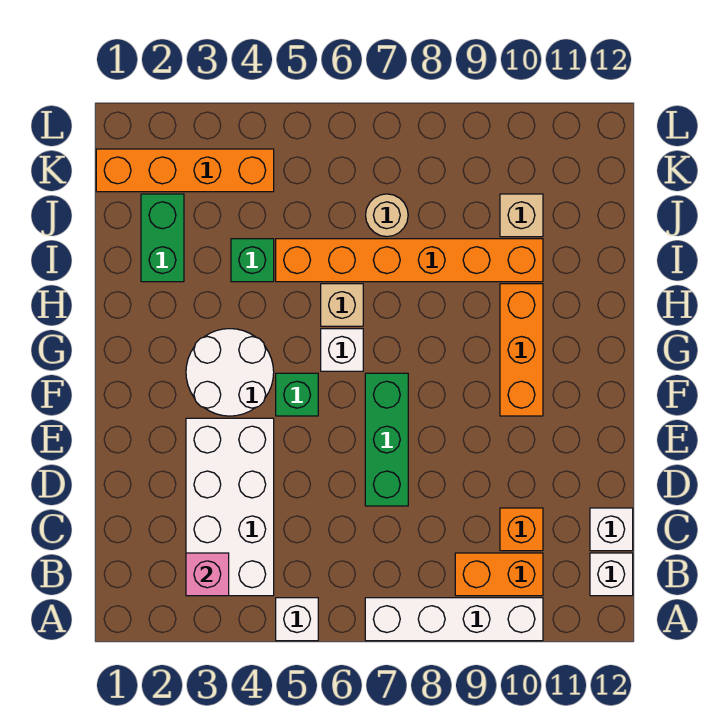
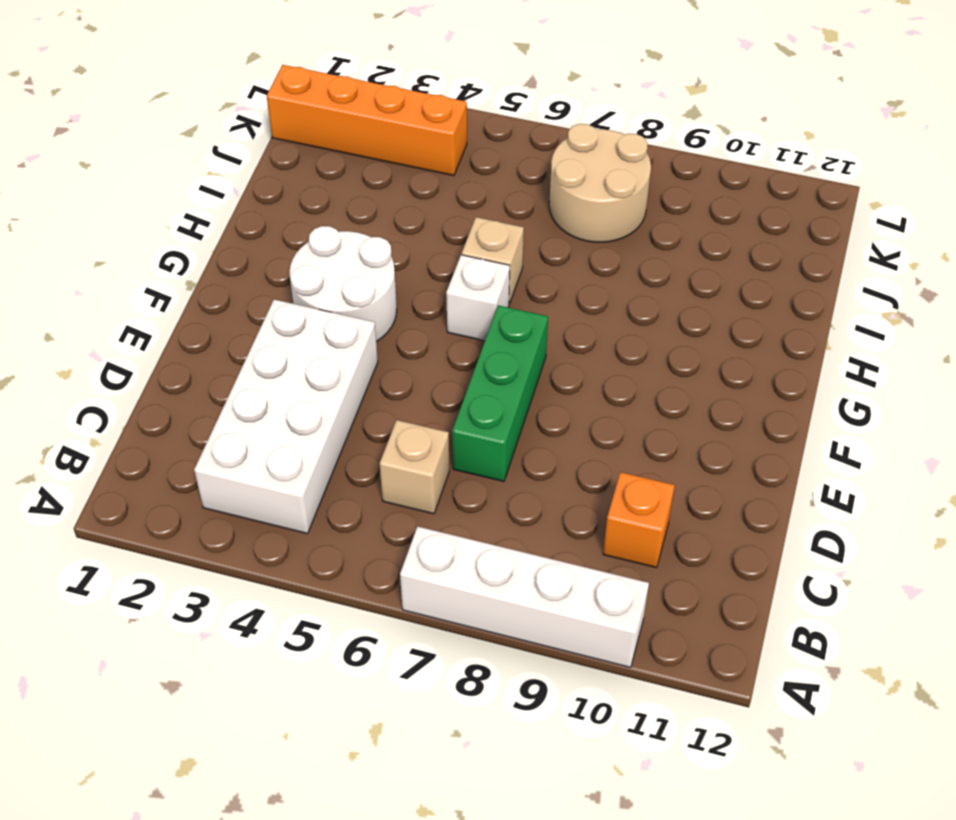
tan brick C6 level 1 -> tan brick J10 level 1
tan round brick J7:K8 level 1 -> tan round brick J7 level 1
none -> white brick A5 level 1
none -> orange brick B9:B10 level 1
none -> white brick B12 level 1

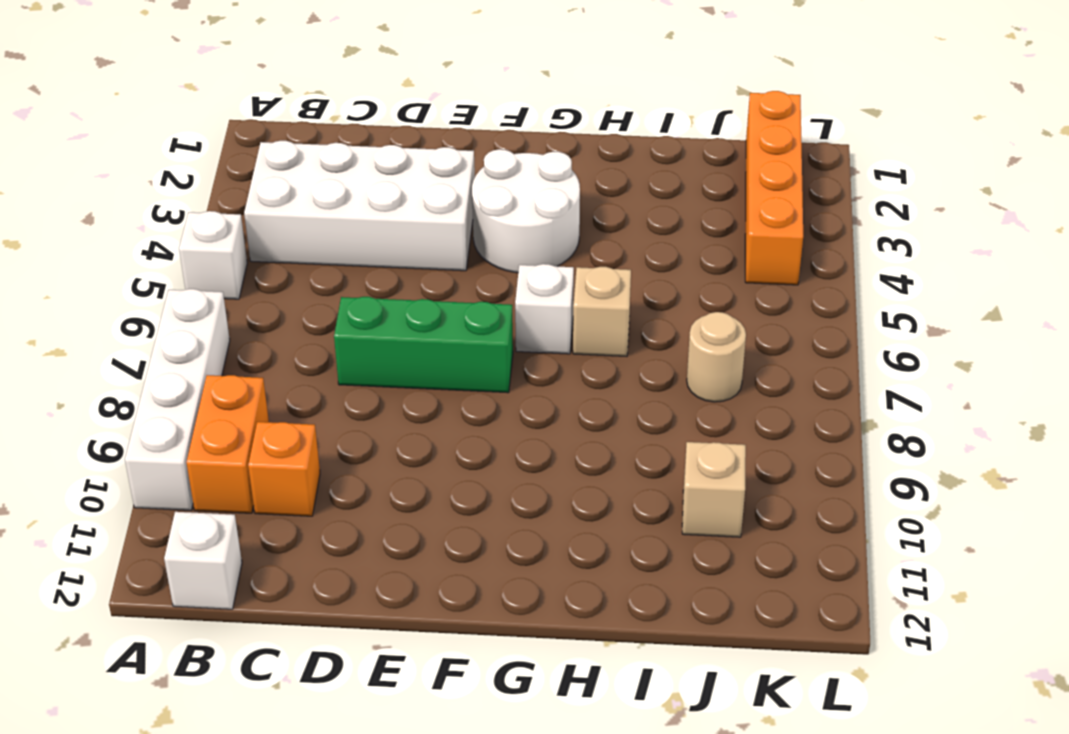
none -> white brick C12 level 1
none -> green brick F5 level 1
none -> orange brick F10:H10 level 1

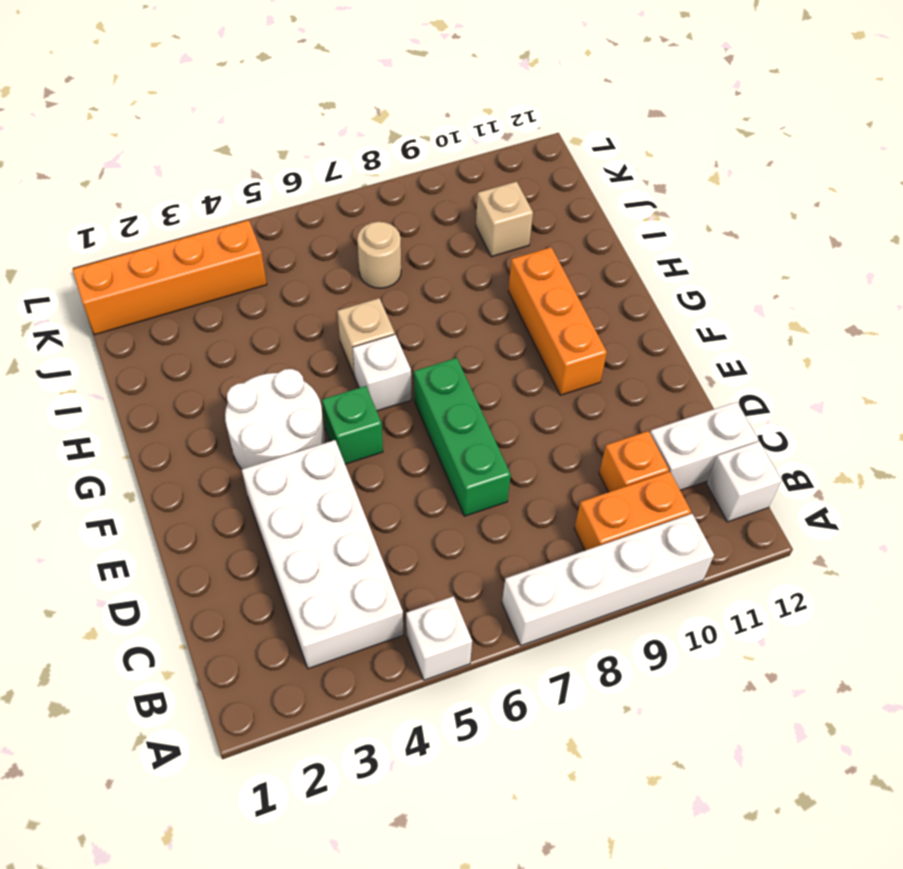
white brick C11:C12 level 1 -> white brick C12 level 1
none -> green brick I2:J2 level 1
none -> green brick I4 level 1
none -> orange brick I5:I10 level 1

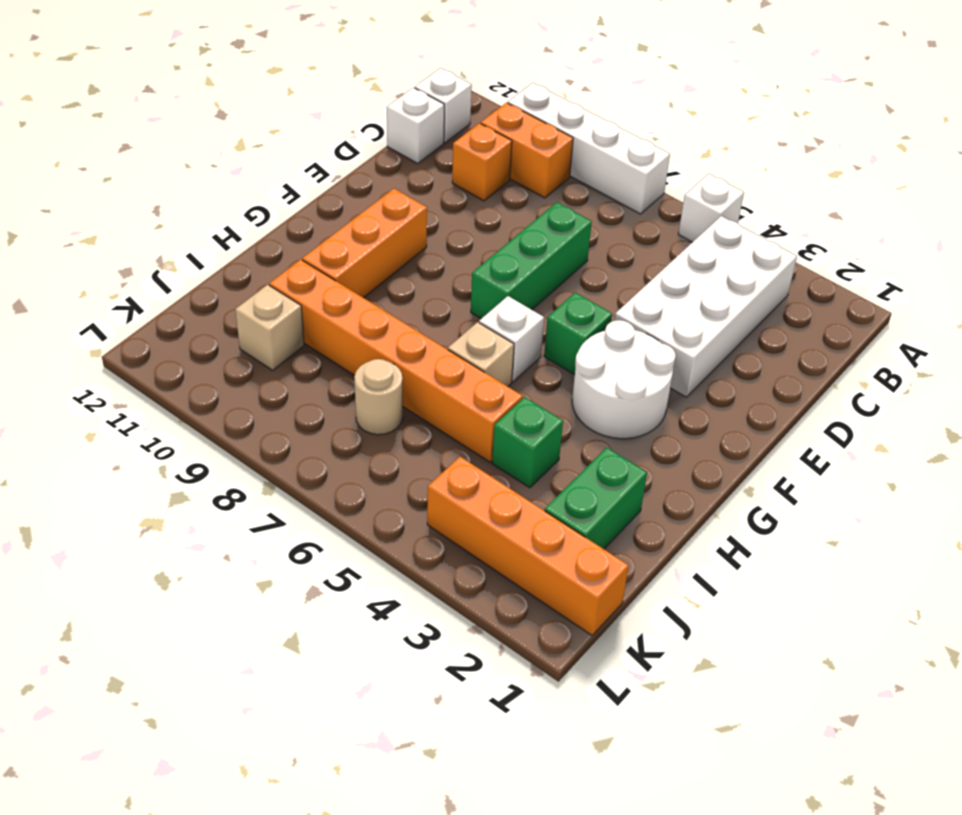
none -> pink brick B3 level 2

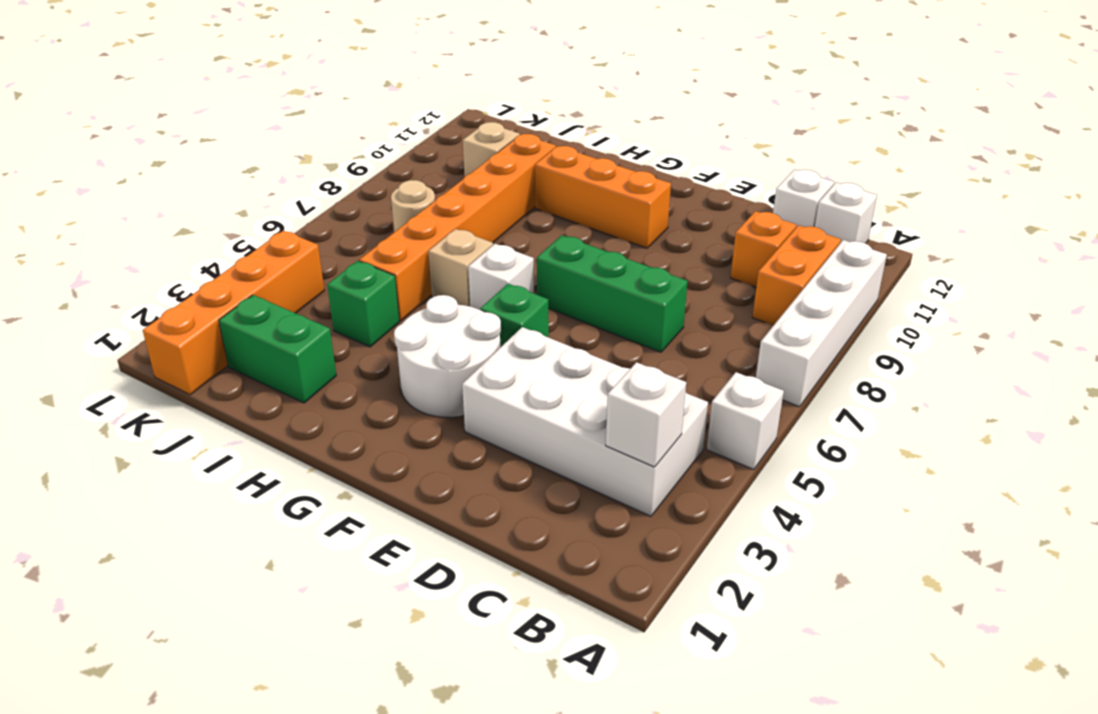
white brick B3 level 2 -> pink brick B3 level 2

